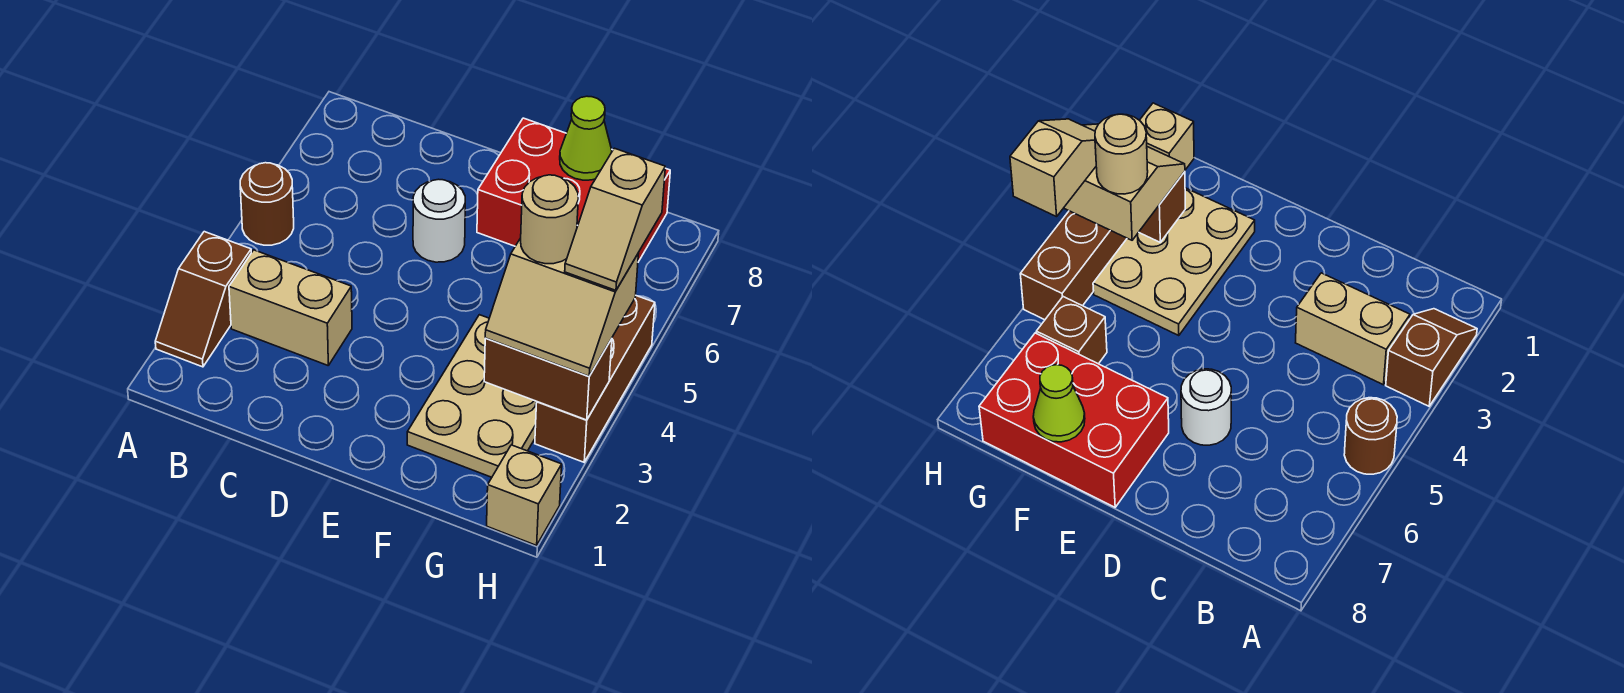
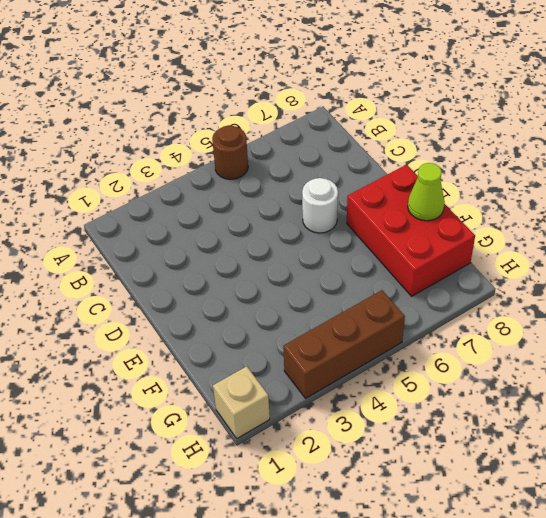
none -> brown slope A2:A3 level 1 top 3
none -> tan brick B3:C3 level 1
none -> tan plate F2:G4 level 1

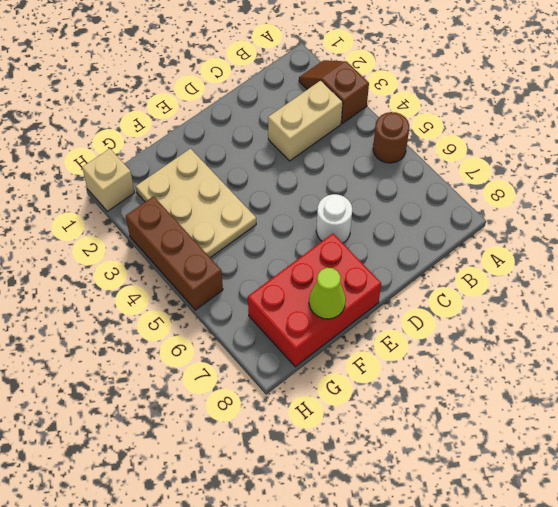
none -> brown brick G6 level 1
none -> brown brick G3:H3 level 2
none -> tan slope G3:H4 level 3 top 4

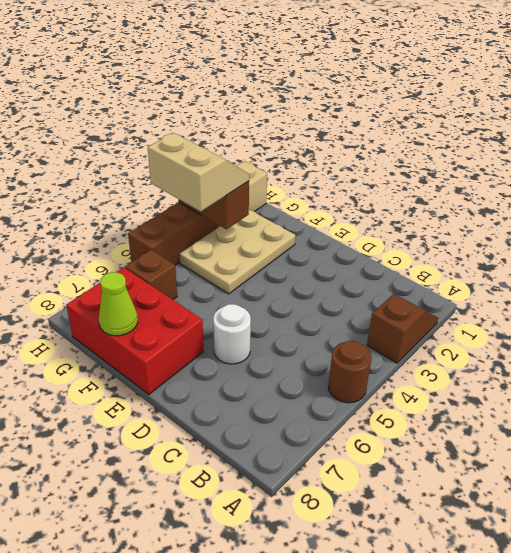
none -> tan brick B3:C3 level 1
none -> tan round brick G4 level 4
none -> tan slope H4:H5 level 4 top 5

